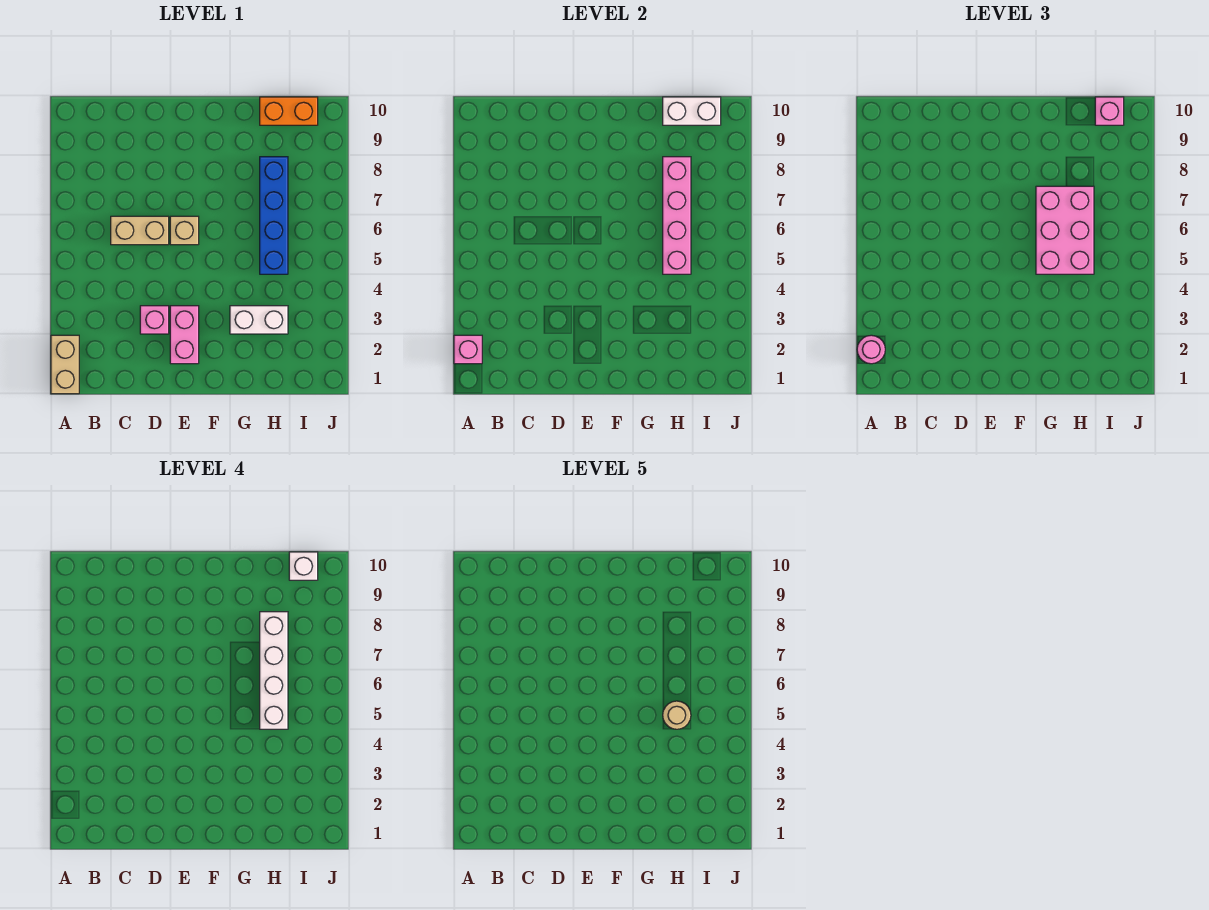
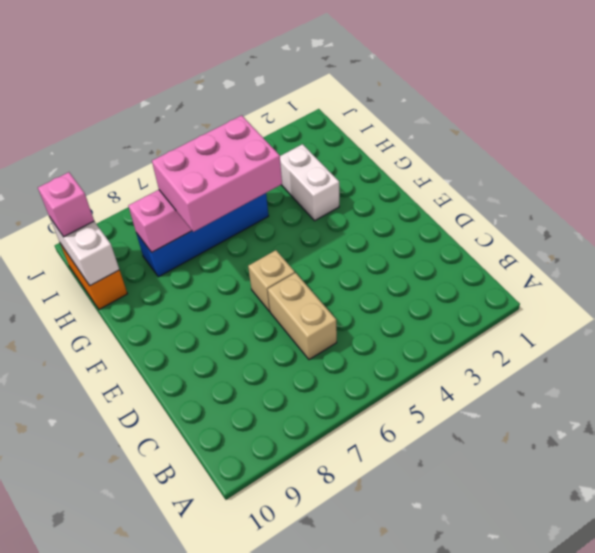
none -> tan brick A1:A2 level 1
none -> pink brick D3 level 1
none -> pink brick E2:E3 level 1

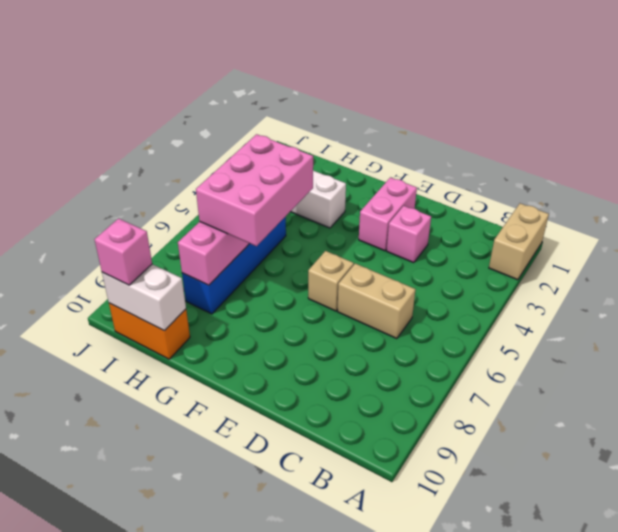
none -> pink brick A2 level 2
none -> pink round brick A2 level 3
none -> white brick H5:H8 level 4

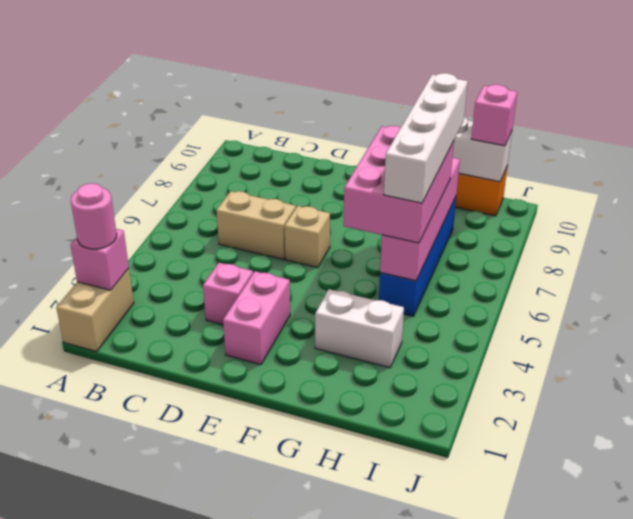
none -> white brick I10 level 4
none -> tan round brick H5 level 5

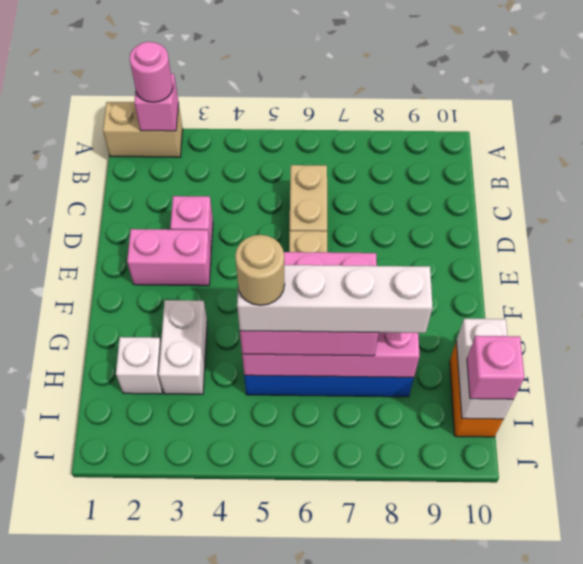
white brick H2 level 1 -> white brick I10 level 4

